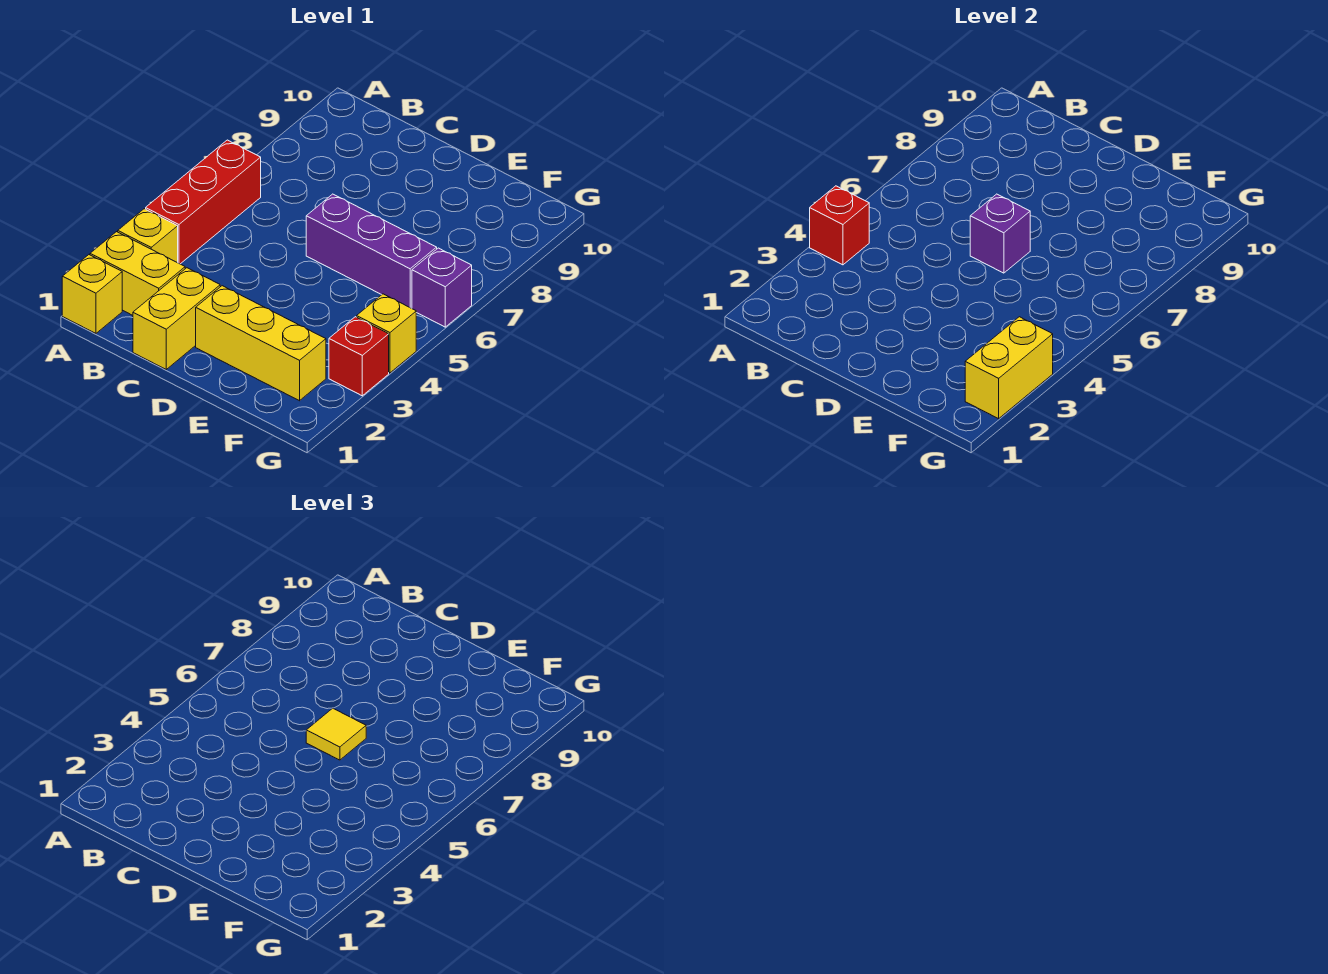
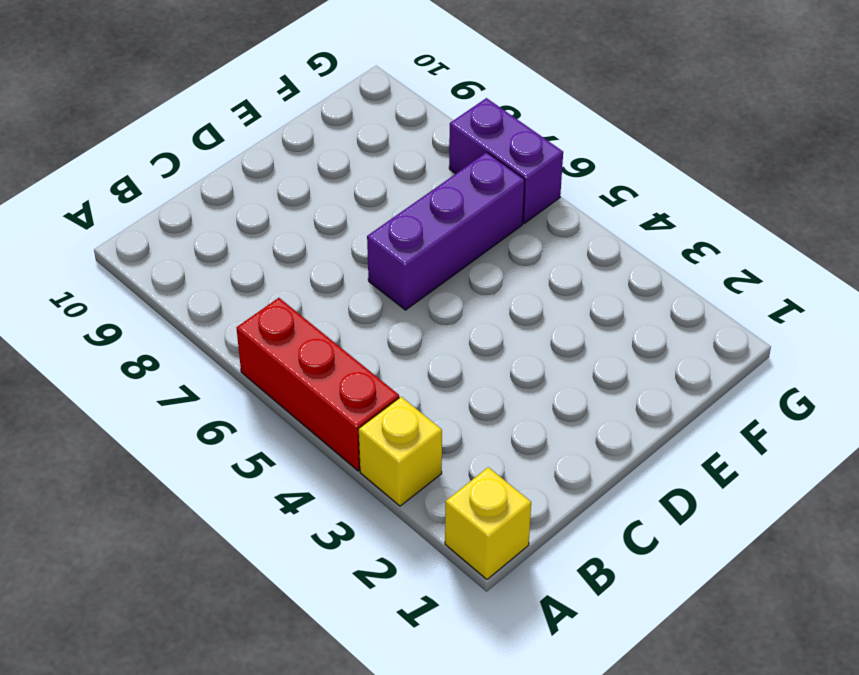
purple brick G6:G7 level 1 -> purple brick G6 level 1
none -> yellow brick A2:B2 level 1
none -> yellow brick C1:C2 level 1
none -> yellow brick D2:F2 level 1

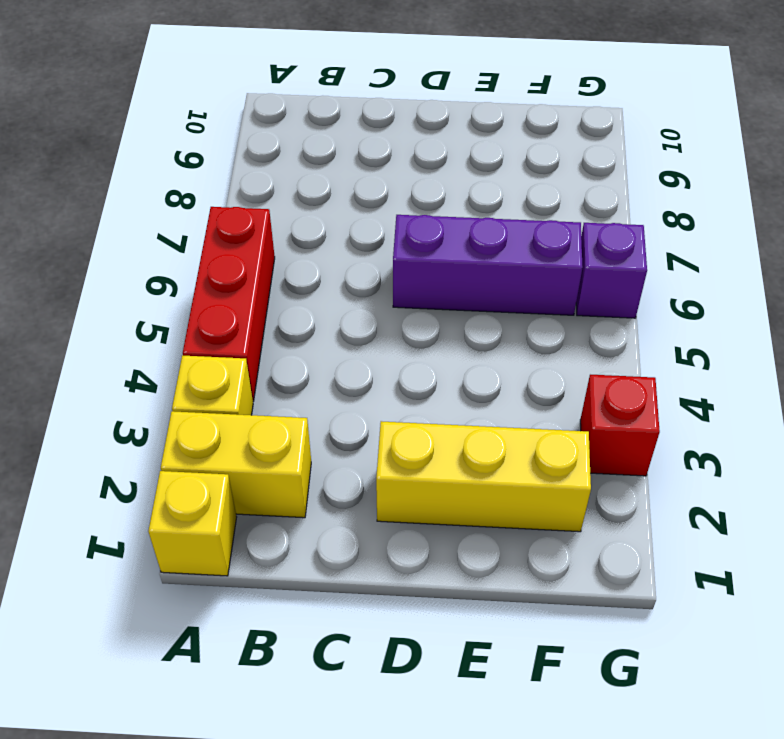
none -> yellow brick C1:C2 level 1
none -> yellow brick G4 level 1
none -> red brick A4 level 2

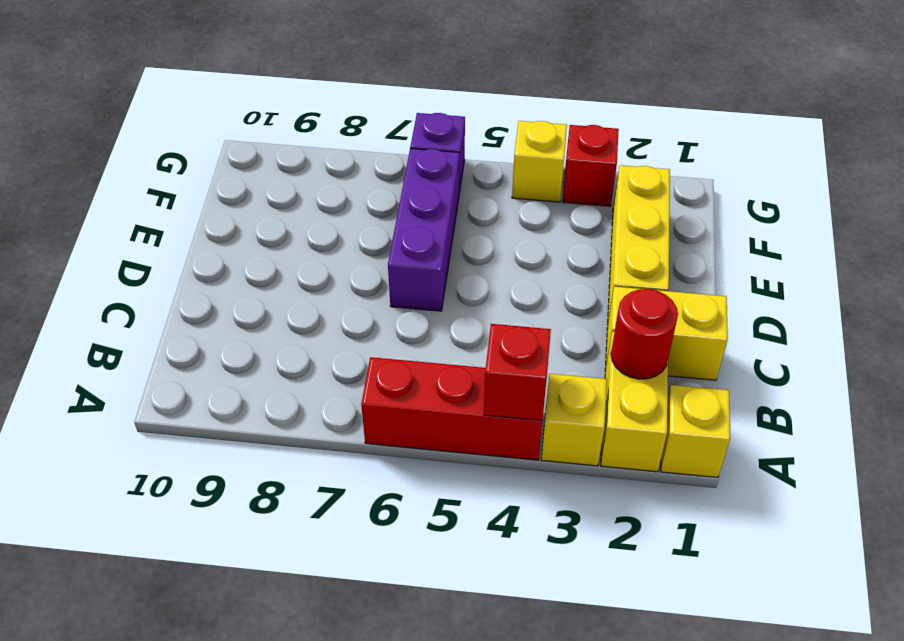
red round brick B2 level 2 -> none
none -> purple brick D6 level 2
none -> yellow brick G2:G3 level 2
none -> yellow tile D6 level 3

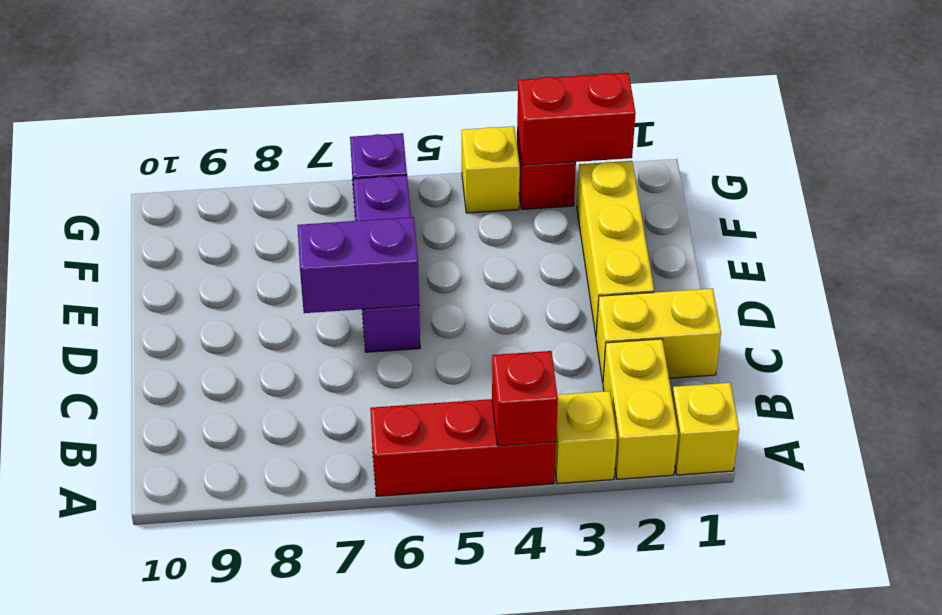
purple brick D6:D7 level 2 -> purple brick D6 level 2
red brick G2:G3 level 2 -> yellow brick G2:G3 level 2
none -> yellow tile D6 level 3

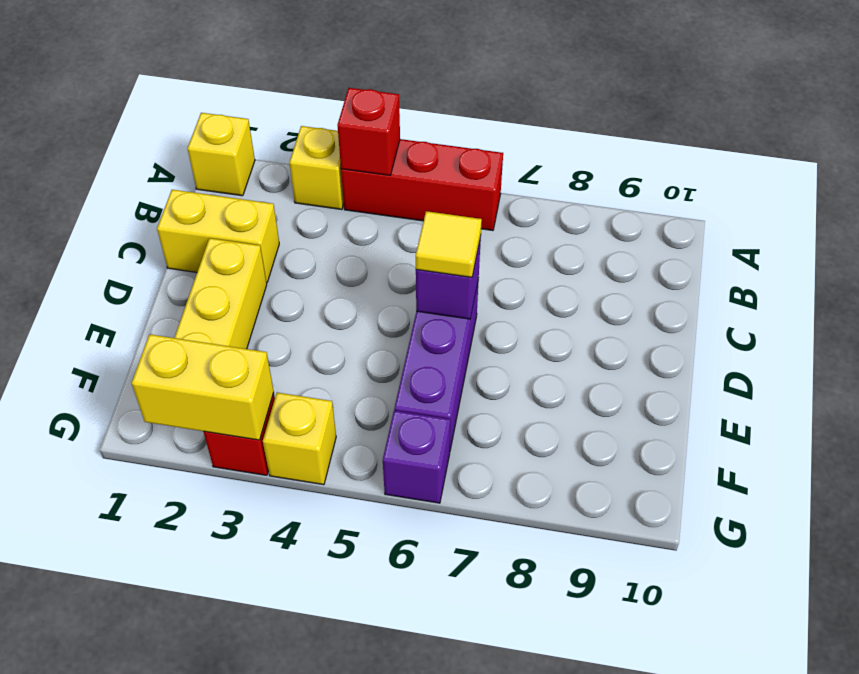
none -> yellow brick A2:B2 level 1

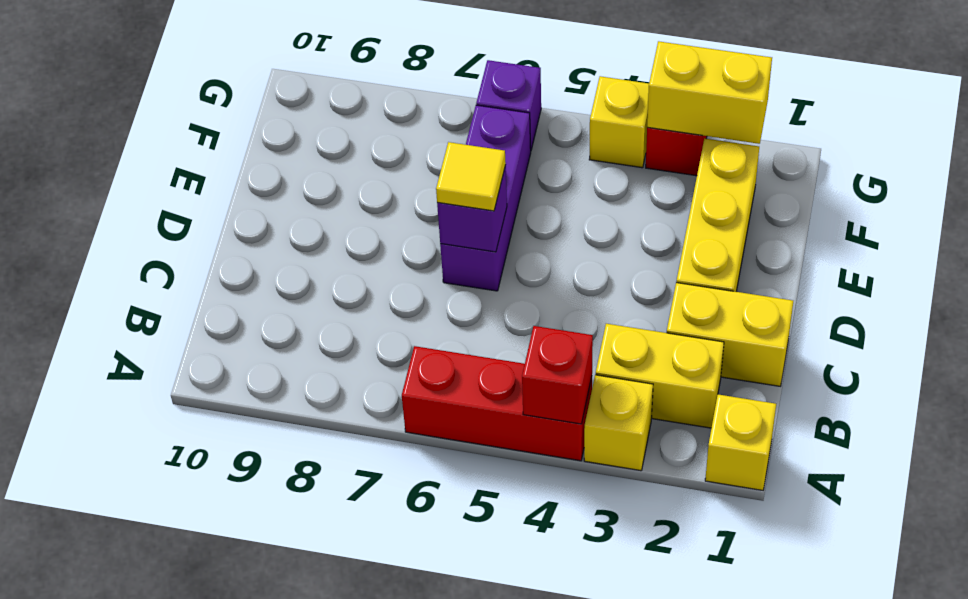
yellow brick B2:B3 level 1 -> yellow brick A2:B2 level 1

